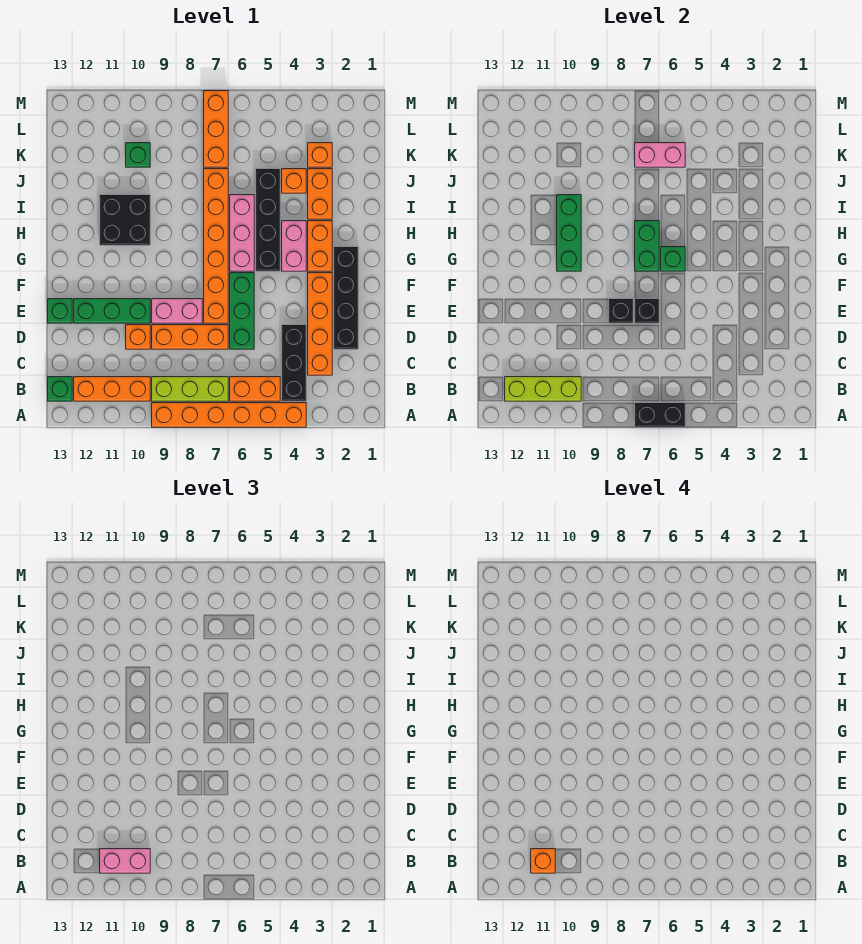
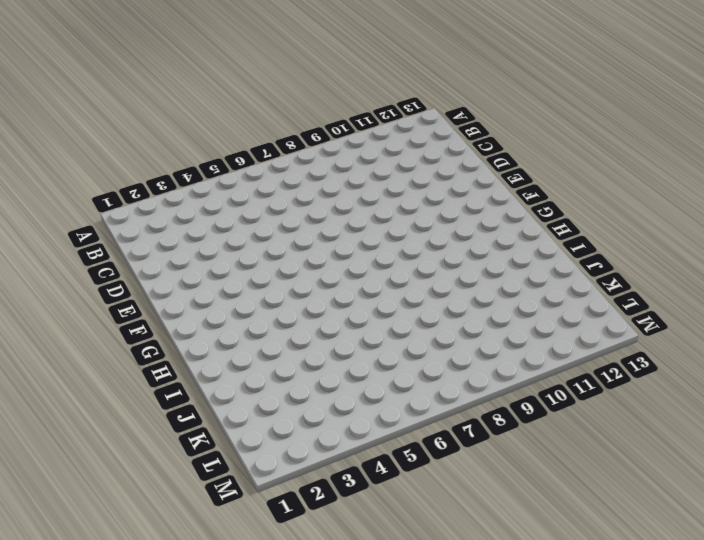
none -> orange brick A4:A9 level 1
none -> black brick B4:D4 level 1
none -> orange brick B5:B6 level 1
none -> lime brick B7:B9 level 1

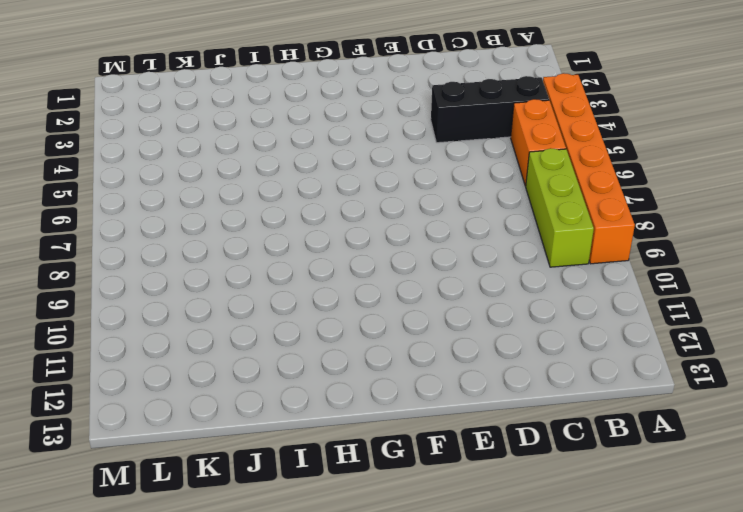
none -> orange brick B10:B12 level 1
none -> green brick B13 level 1
none -> orange brick C3:F3 level 1
none -> black brick D2:G2 level 1

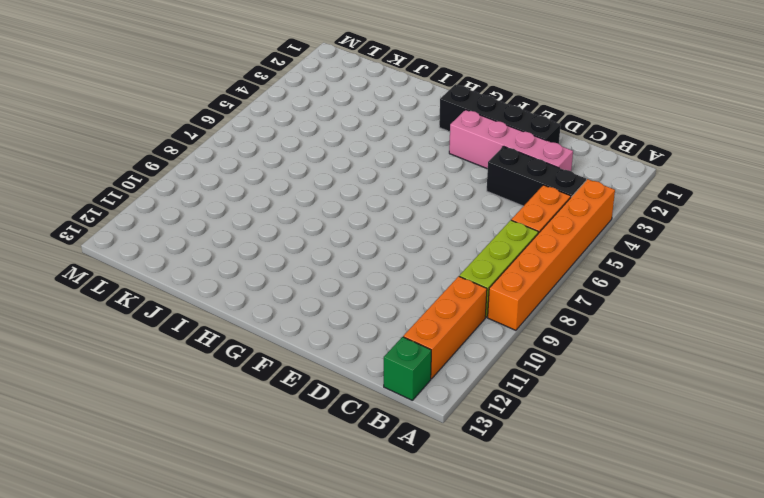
pink brick C3:F3 level 1 -> orange brick C3:F3 level 1
none -> green brick D6:F6 level 1
none -> orange brick D7:D9 level 1
none -> orange brick D10 level 1
none -> orange brick E7:J7 level 1

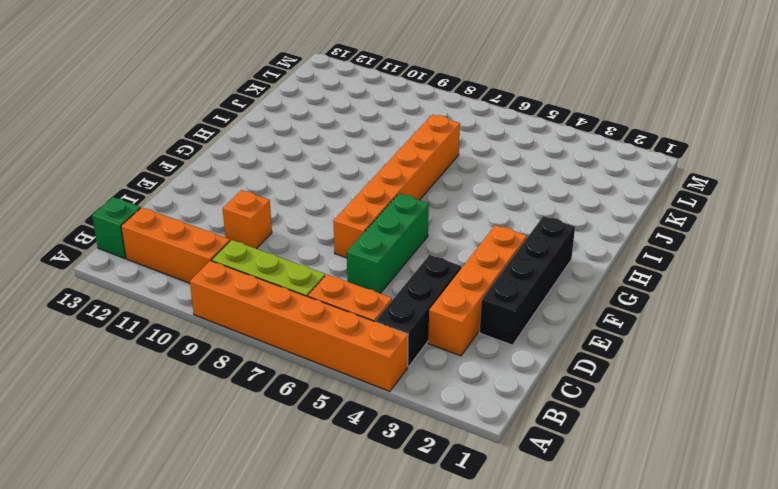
none -> orange brick D7:D9 level 1
none -> pink brick E8:E9 level 1
none -> green brick E10:E12 level 1
none -> green brick E13 level 1

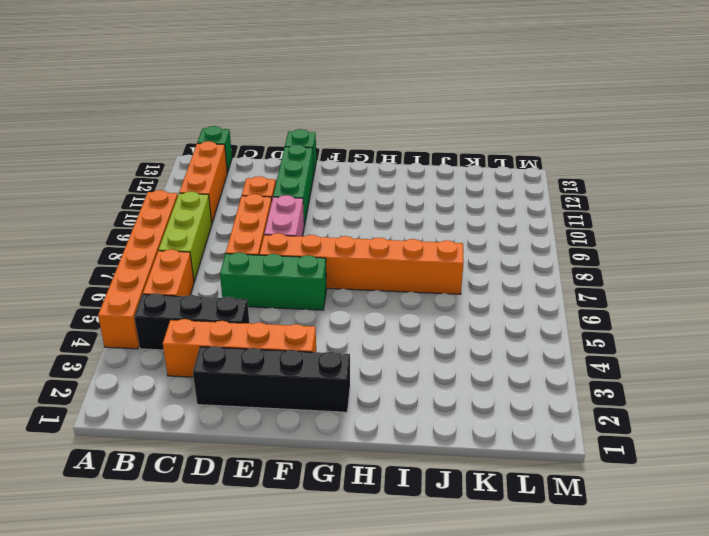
none -> orange brick G3:H3 level 1
none -> pink brick G4:H4 level 1
none -> black brick G5:J5 level 1
none -> pink brick G6:I6 level 1

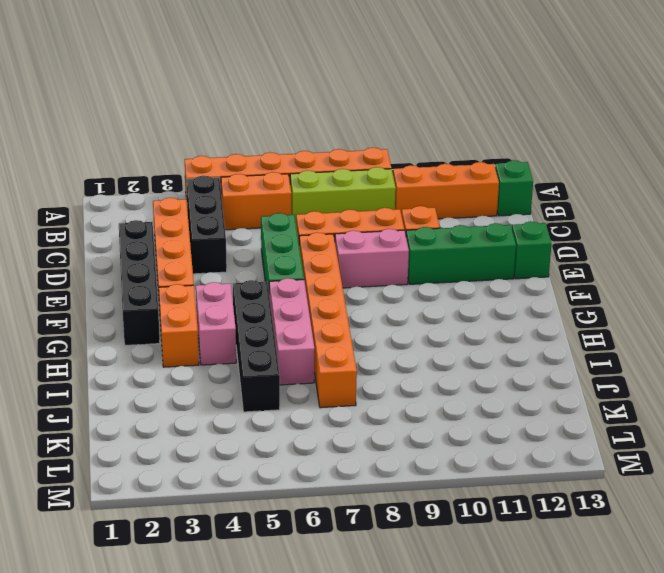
none -> black brick H10:I11 level 1
none -> orange brick I3:J3 level 1
none -> orange brick J4 level 1
none -> orange brick K3 level 1

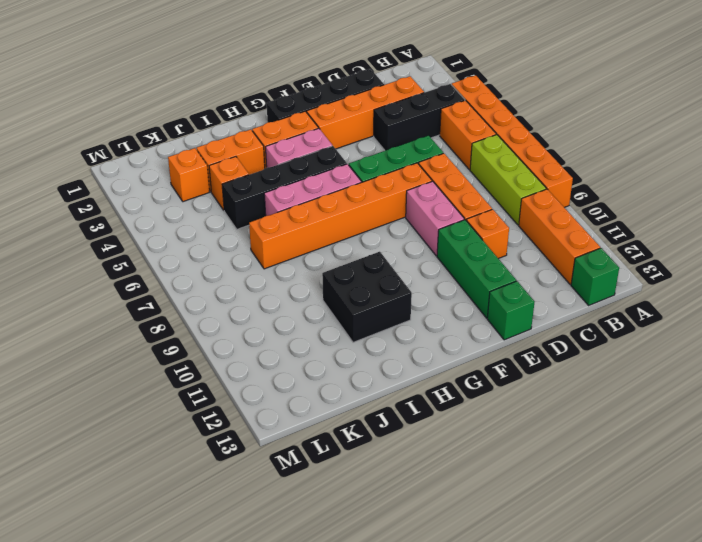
none -> orange brick K7:M7 level 1
none -> green brick K10 level 1
none -> black brick A6:A7 level 2
none -> lime brick B10:B12 level 2

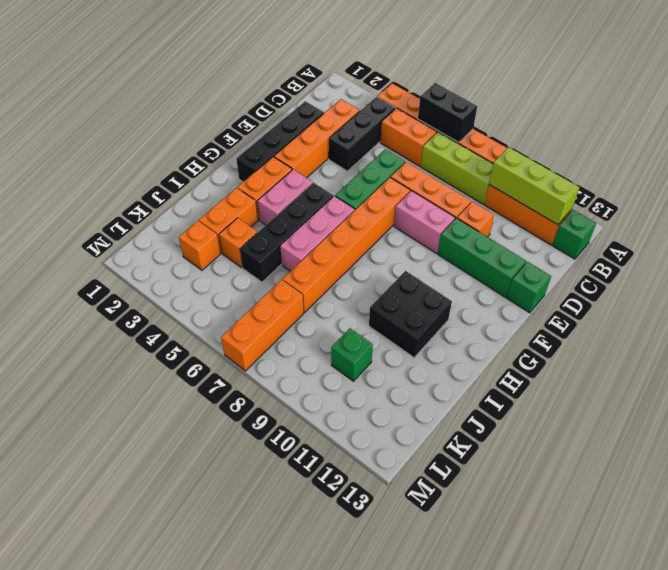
none -> black brick E7 level 2
none -> black brick E8 level 2
none -> green brick G6 level 2
none -> green brick G7:H7 level 2

